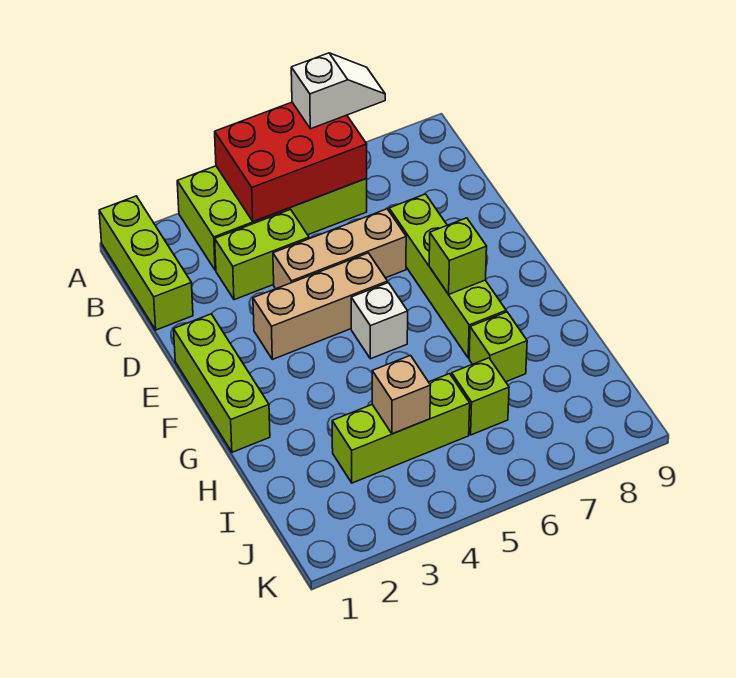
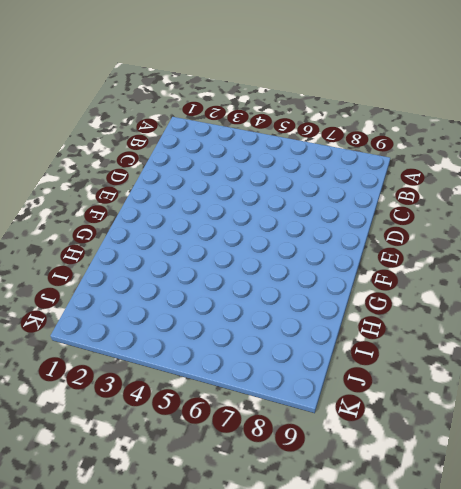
none -> lime brick A1:C1 level 1
none -> lime brick A3:B6 level 1
none -> lime brick C3:C4 level 1

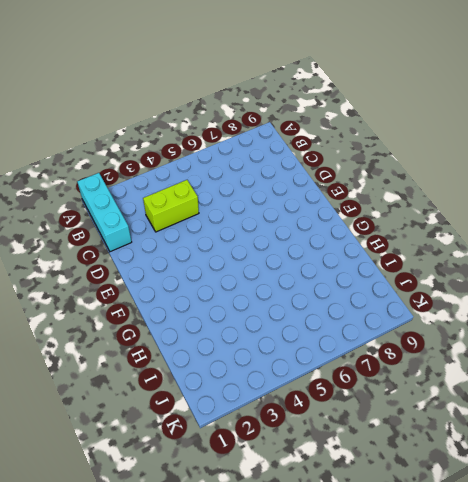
cyan brick A1:C1 level 1 -> lime brick A1:C1 level 1
none -> lime brick A3:B6 level 1
none -> tan brick D4:D6 level 1
none -> lime brick D7:G7 level 1

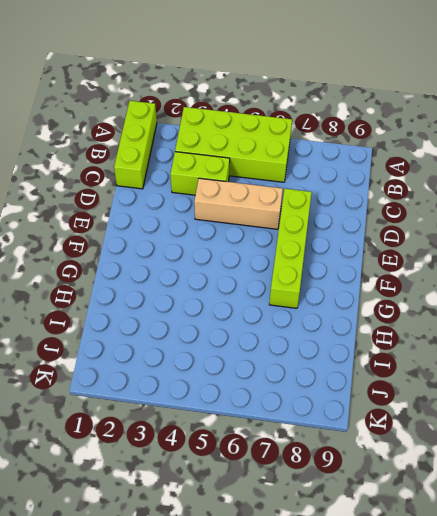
none -> lime brick E1:G1 level 1
none -> tan brick E3:E5 level 1
none -> white brick F5 level 1

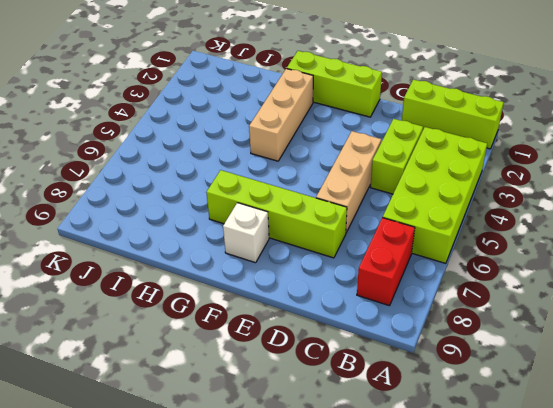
red brick B7:B8 level 1 -> none
white brick F8 level 1 -> white brick F5 level 1
tan brick G2:G4 level 1 -> tan brick E3:E5 level 1
none -> lime brick H7 level 1
none -> lime brick I3:I5 level 1
none -> lime brick I6 level 1

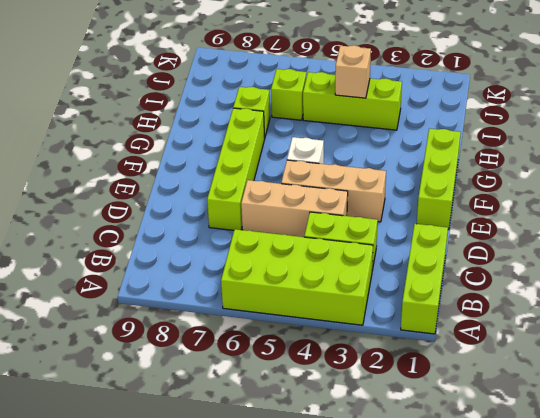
none -> red brick A4:B6 level 2
none -> lime brick F7 level 2
none -> white slope A6:A7 level 3 top 6

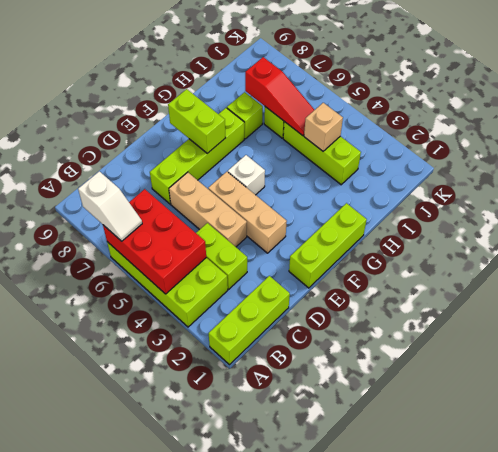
white slope A6:A7 level 3 top 7 -> white slope A6:A7 level 3 top 6
lime brick F7:F8 level 2 -> lime brick F7 level 2
red slope I5:I7 level 2 top 7 -> none

